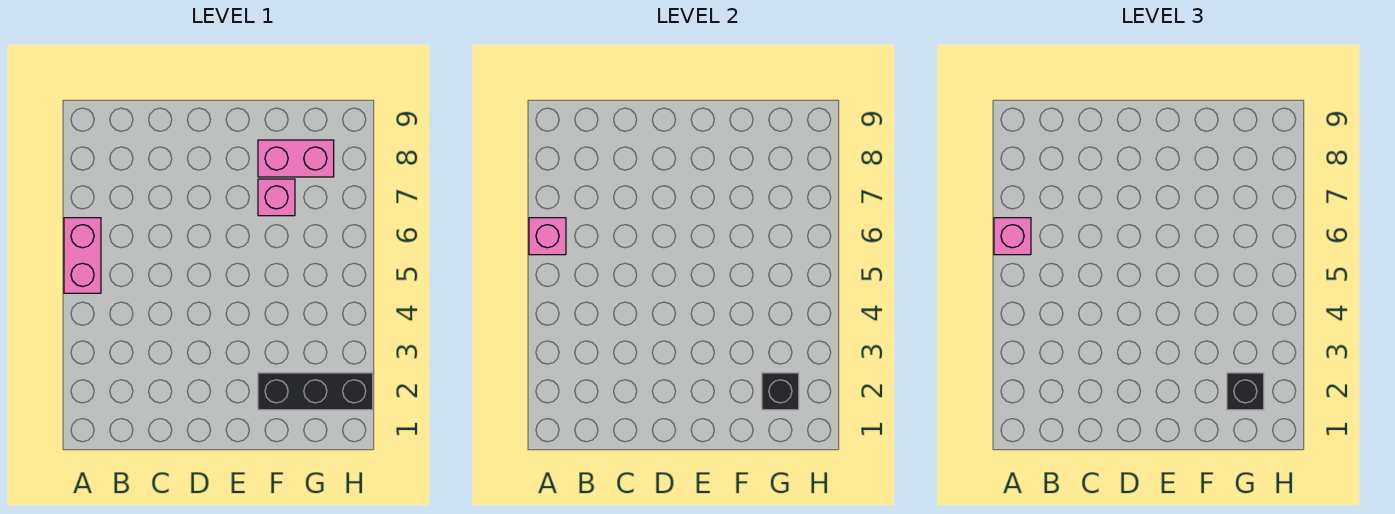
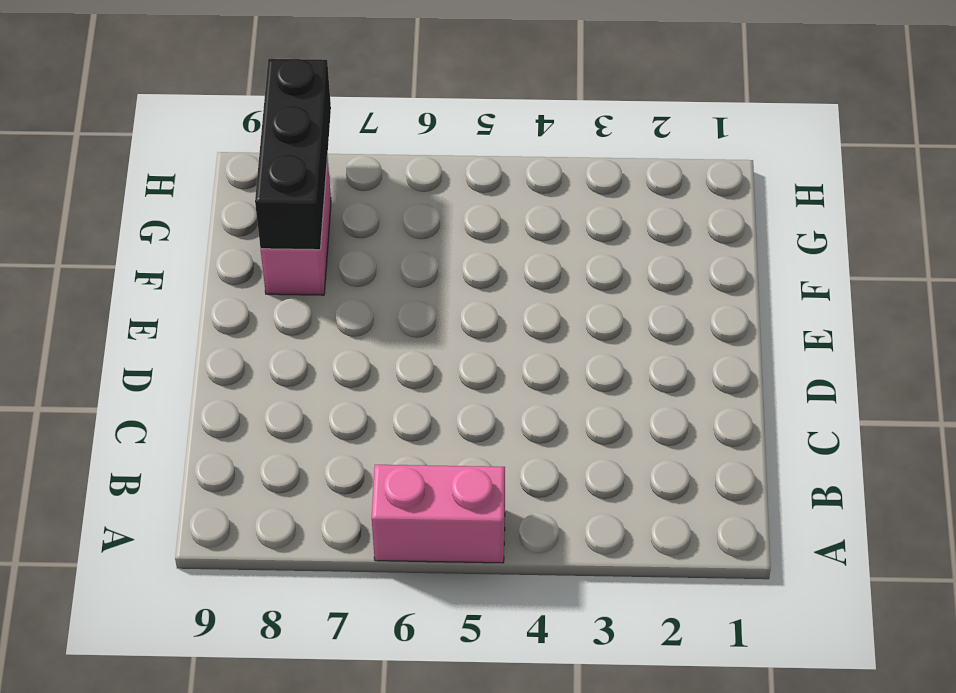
black brick F8:H8 level 2 -> black brick F2:H2 level 1
none -> pink brick F7 level 1
none -> pink brick A6 level 2

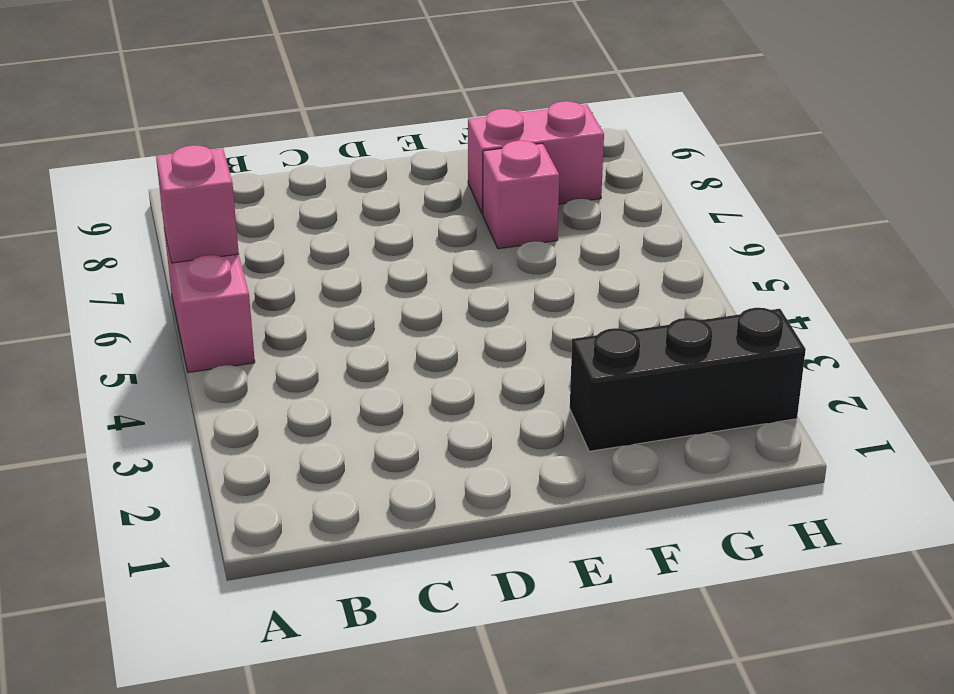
none -> black brick G2 level 2
none -> pink brick A6 level 3

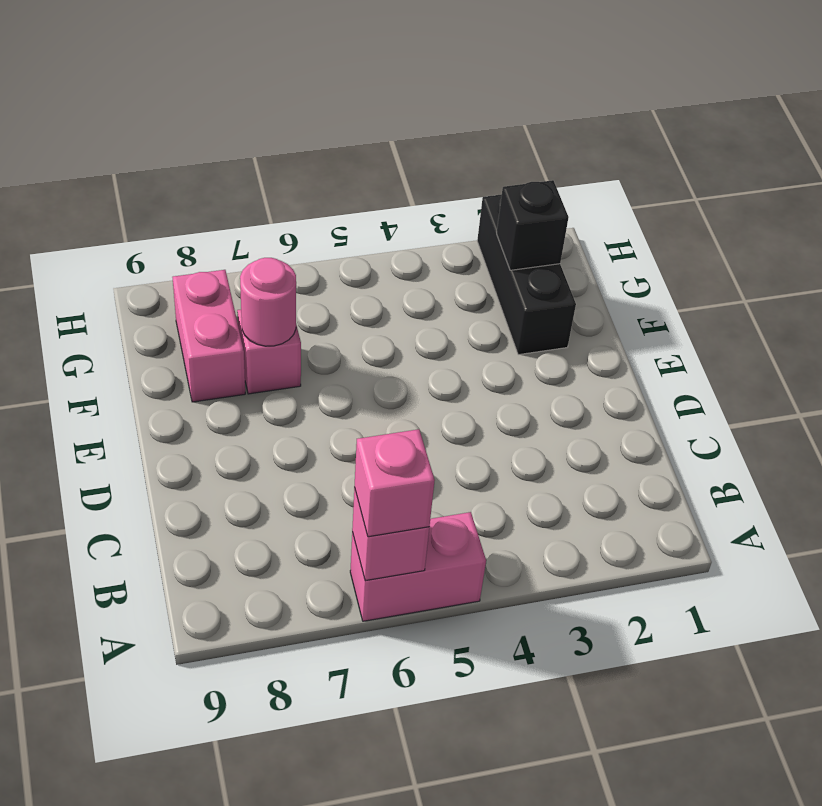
pink round brick F7 level 2 -> none
none -> black brick G2 level 3

